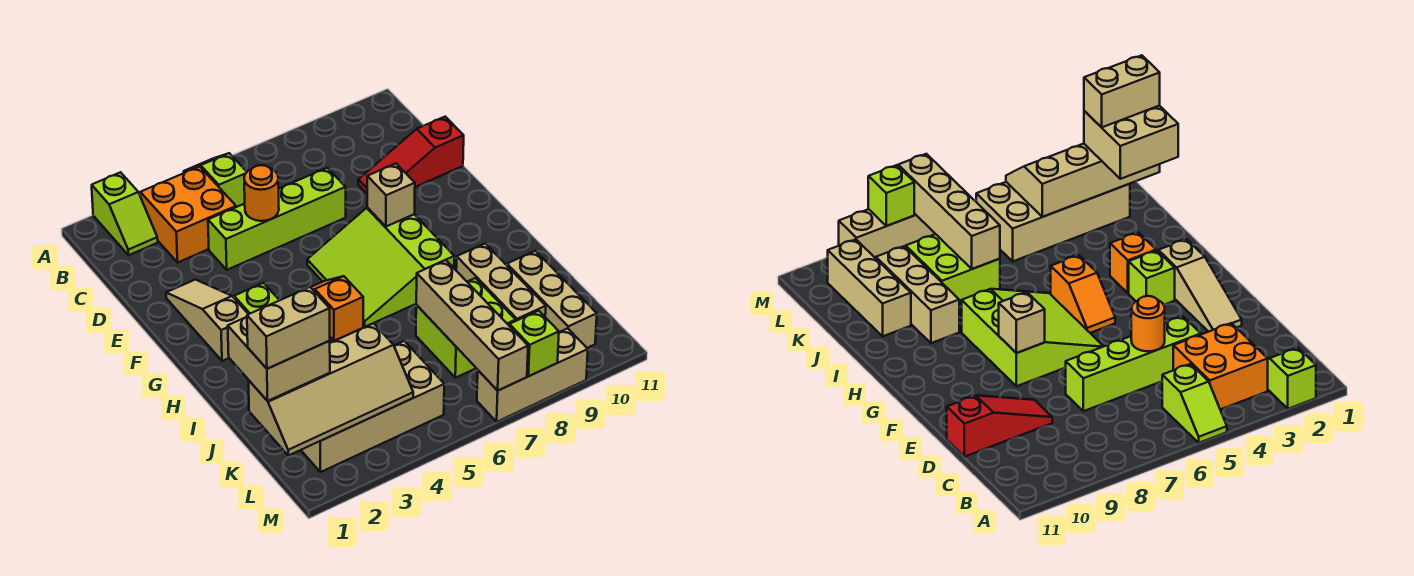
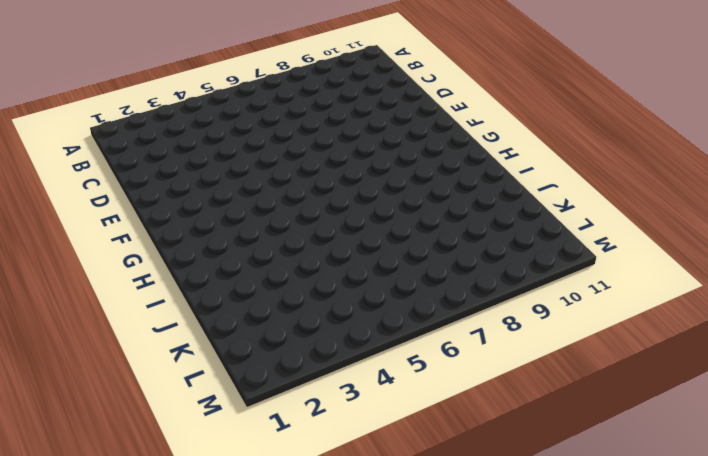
none -> lime slope A2:B2 level 1 top A
none -> lime slope A5:B5 level 1 top B
none -> orange brick B3:C4 level 1

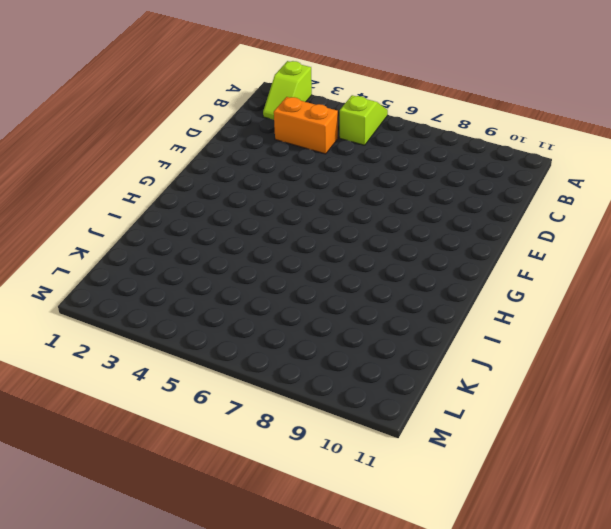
orange brick C3:C4 level 1 -> orange brick B3:C4 level 1
none -> lime brick D4:D7 level 1
none -> red slope D9:D11 level 1 top 11
none -> tan slope E2:G2 level 1 top G

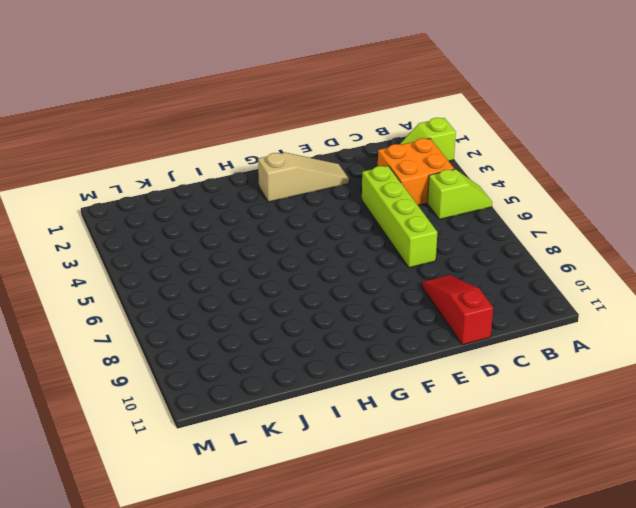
none -> lime slope F6:H8 level 1 top 8
none -> lime brick G3 level 1
none -> orange slope G5:H5 level 1 top H

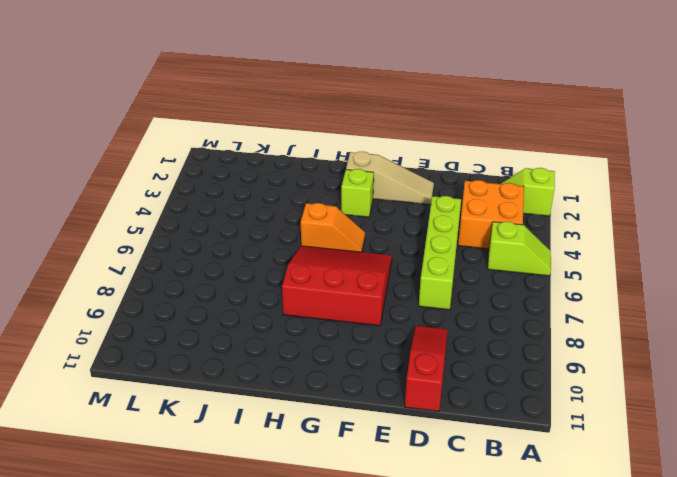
red slope F6:H8 level 1 top 8 -> lime slope F6:H8 level 1 top 8
none -> orange brick H3 level 1
none -> tan brick I9:K9 level 1
none -> lime brick J7:K8 level 1

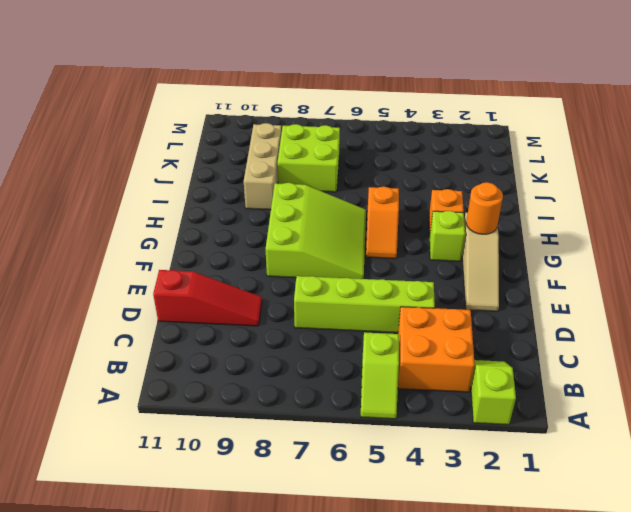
orange round brick G2 level 2 -> orange round brick D5 level 2
none -> tan brick J10:L10 level 1
none -> tan brick K2:L5 level 1
none -> tan brick M7:M9 level 1

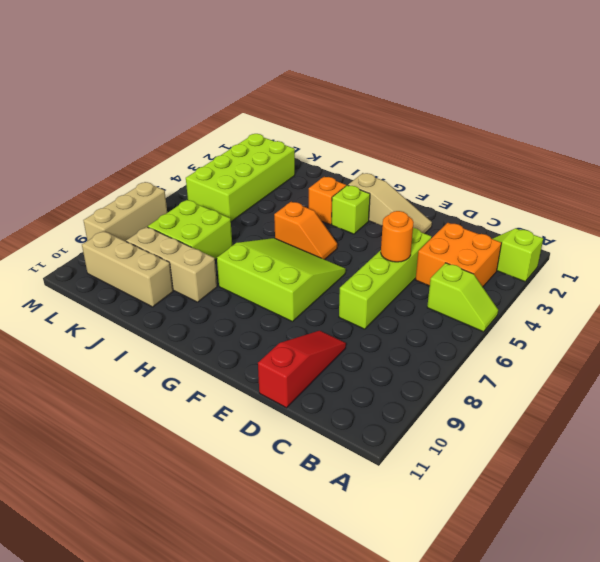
lime brick K2:L5 level 1 -> tan brick K2:L5 level 1
none -> tan brick F8 level 2
none -> tan brick J7:M7 level 2
none -> tan slope K1:L4 level 2 top K

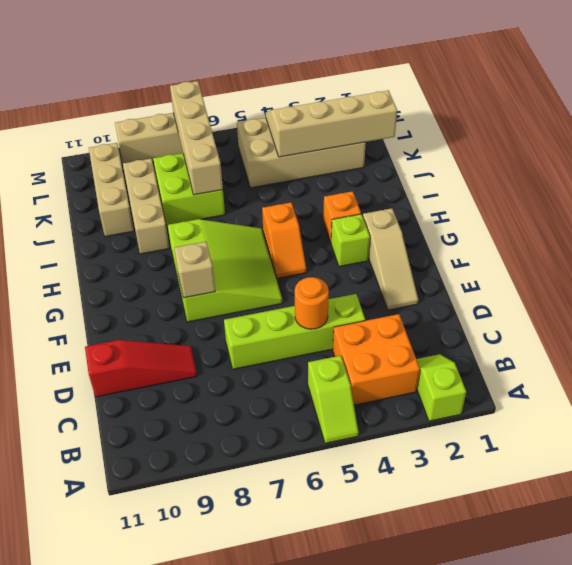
none -> lime brick M8 level 2
none -> tan brick J1:K2 level 3
none -> tan brick K1:K2 level 4

